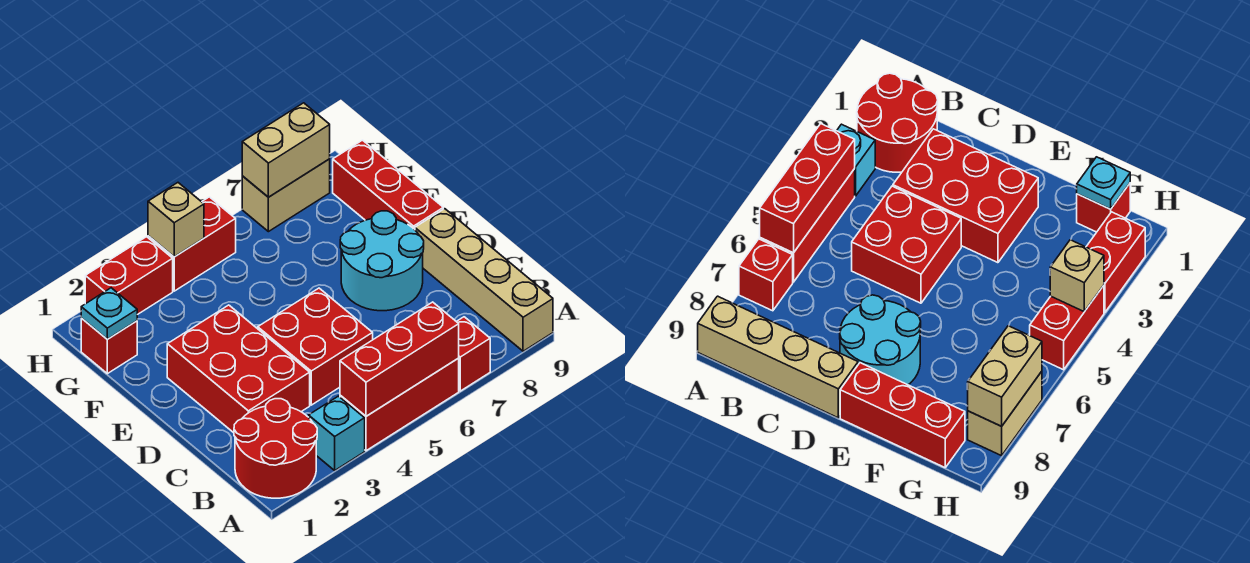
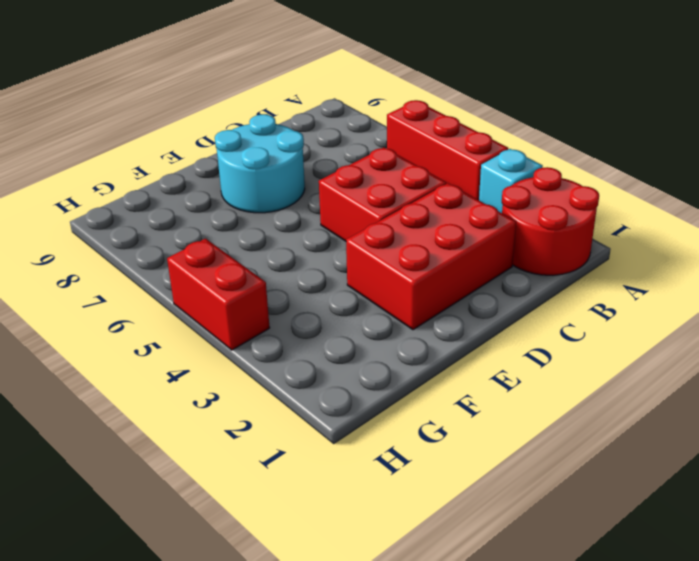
none -> red brick A7 level 1
none -> tan brick A9:D9 level 1
none -> red brick E9:G9 level 1

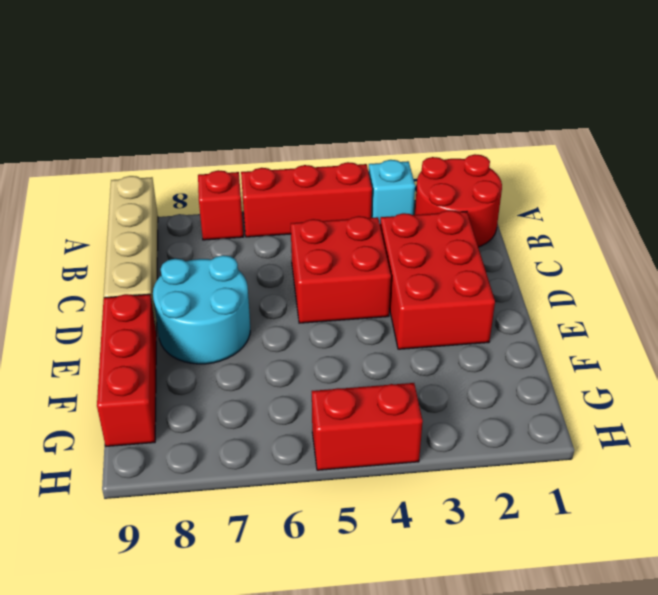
none -> red brick G1 level 1
none -> red brick H2:H3 level 1
none -> tan brick H7:H8 level 1

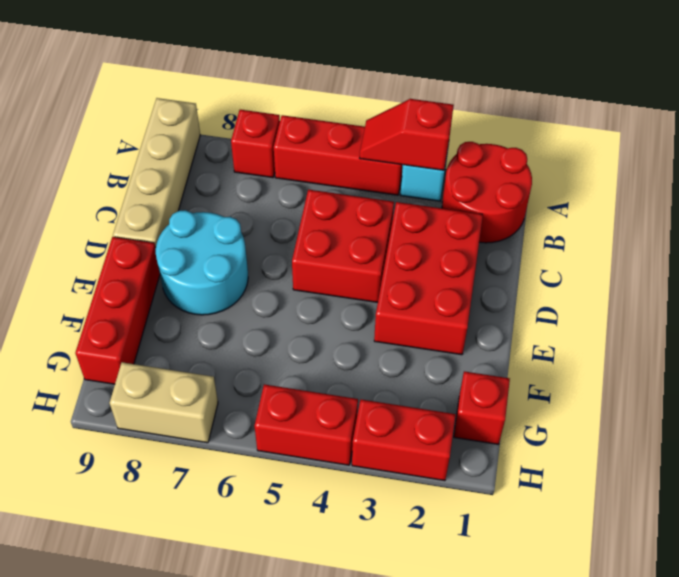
red slope A3:A4 level 2 top 3 -> red brick A4:A6 level 2
none -> cyan plate G1 level 2
none -> tan brick H4 level 2
none -> tan brick H7:H8 level 2

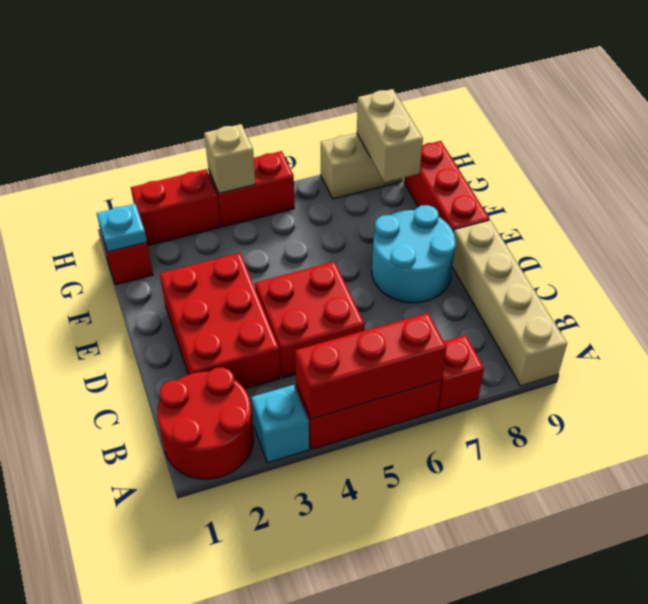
tan brick G8:H8 level 2 -> tan brick H7:H8 level 2

